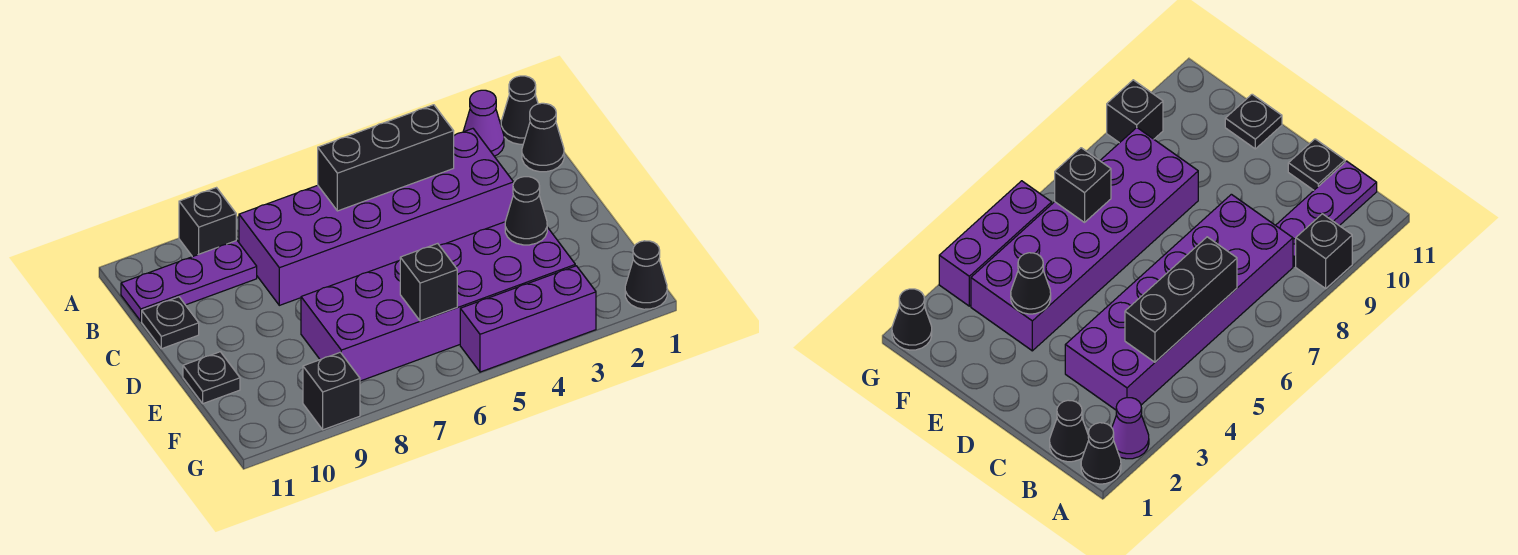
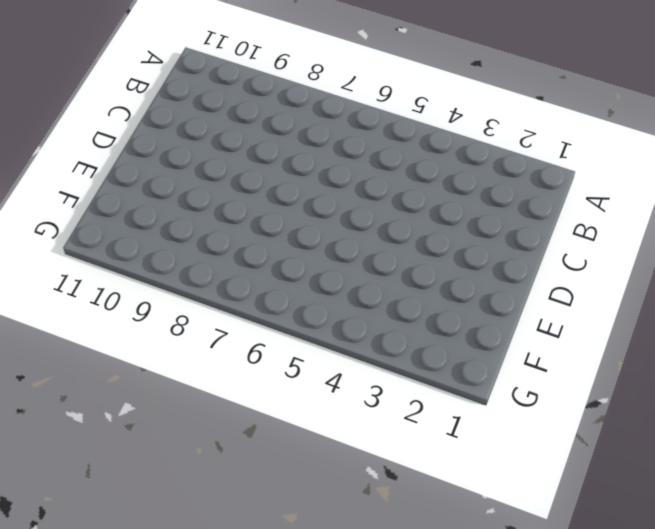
none -> black cone A1 level 1
none -> purple cone A2 level 1
none -> black brick A9 level 1

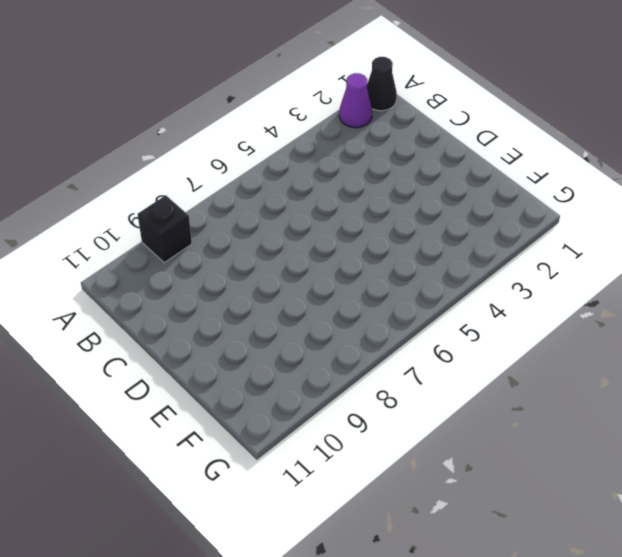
none -> black cone B1 level 1
none -> purple brick B3:C8 level 1
none -> purple plate B9:B11 level 1

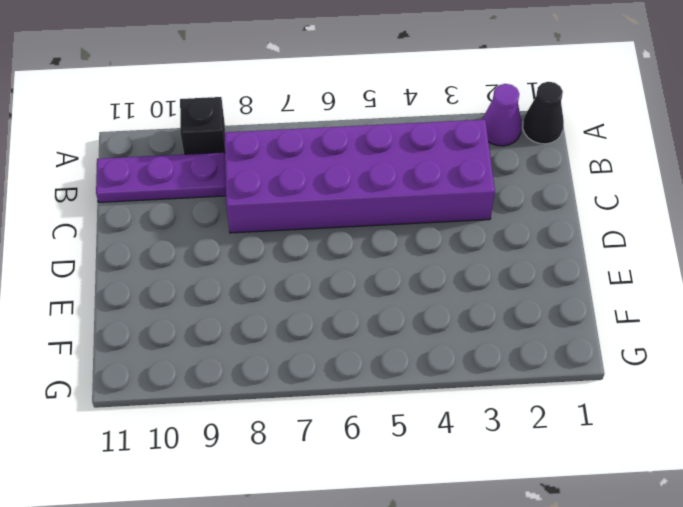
none -> black cone B1 level 1
none -> black plate C11 level 1
none -> purple brick E3:F8 level 1

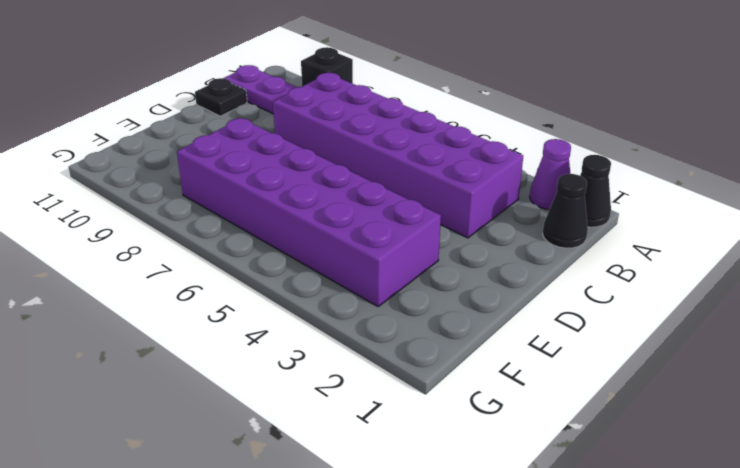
none -> black plate E11 level 1
none -> black cone G1 level 1
none -> purple brick G3:G5 level 1

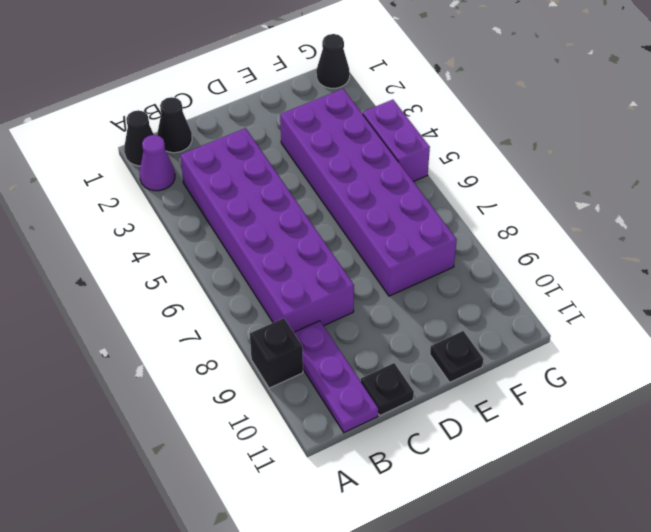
purple brick G4:G5 level 1 -> purple brick G3:G5 level 1
none -> black brick G9 level 1
none -> black brick B4:B6 level 2
none -> black cone E3 level 2

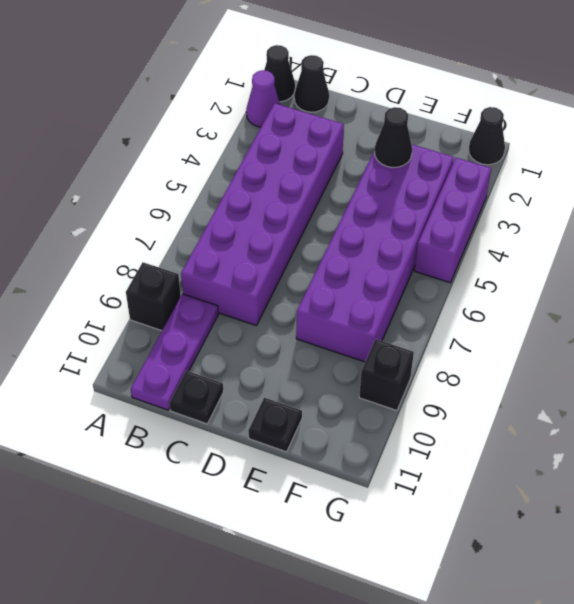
none -> black brick B4:B6 level 2
none -> black brick F6 level 2

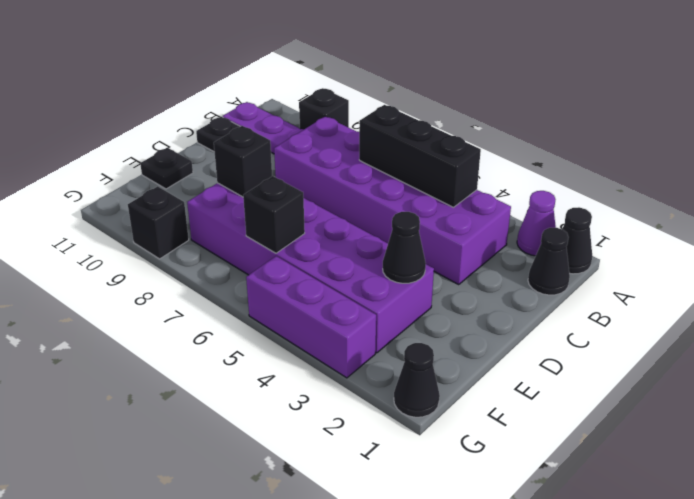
black brick E8 level 2 -> none

